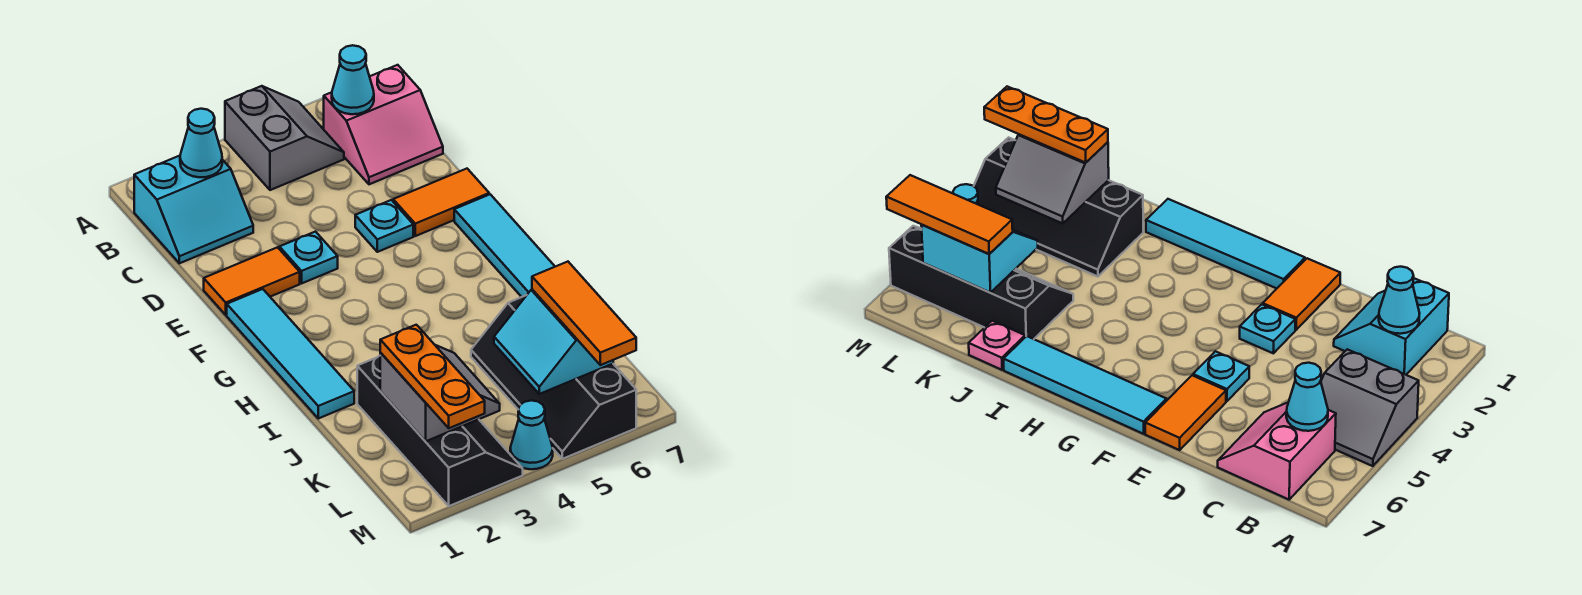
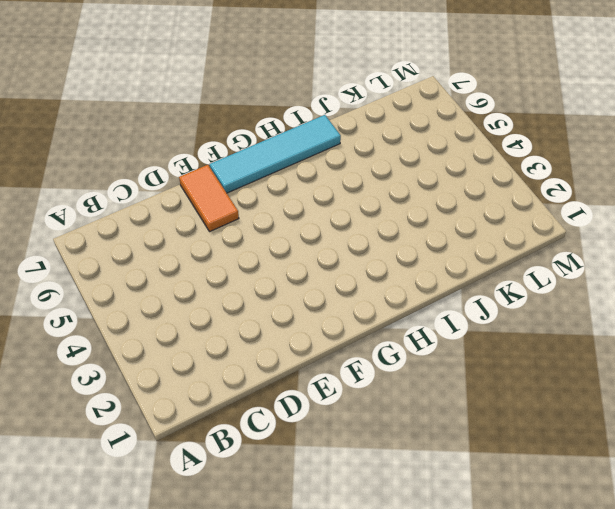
none -> grey slope A4:B5 level 1 top 4
none -> cyan slope B1:C2 level 1 top B
none -> pink slope B6:C7 level 1 top B

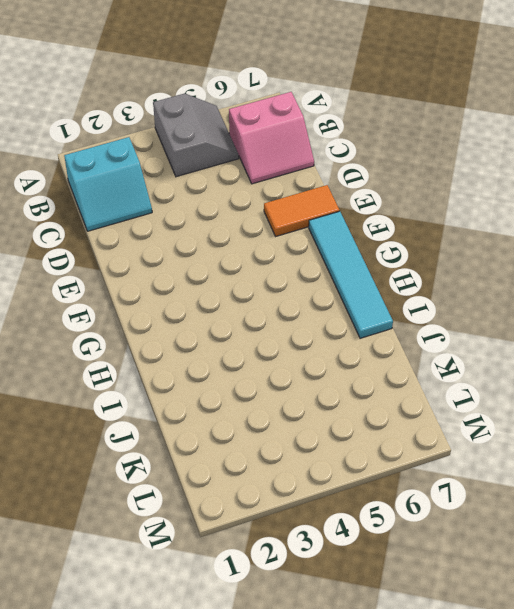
none -> orange tile E1:E2 level 1
none -> cyan plate E3 level 1
none -> cyan plate E5 level 1

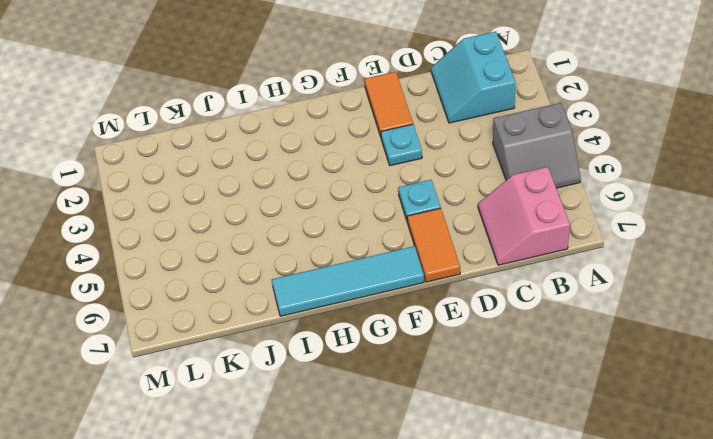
none -> cyan tile F1:I1 level 1
none -> black slope J2:M3 level 1 top 2
none -> black slope J5:M6 level 1 top 6

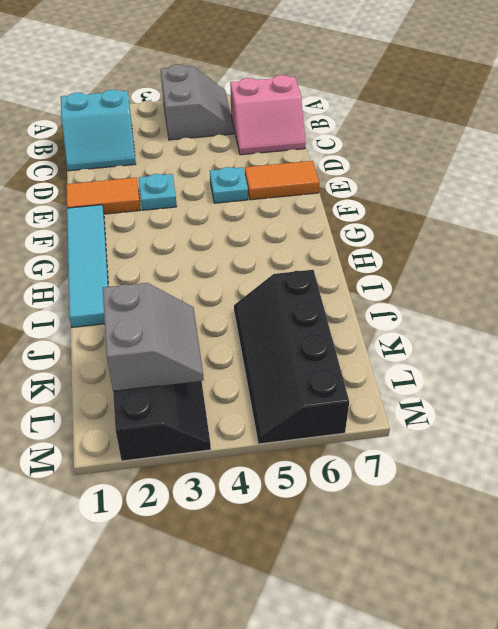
none -> cyan tile F7:I7 level 1
none -> pink plate J7 level 1
none -> cyan cone M4 level 1

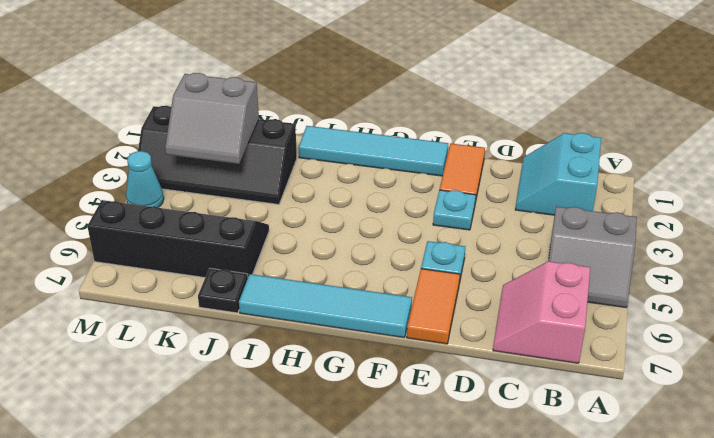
black plate J7 level 1 -> pink plate J7 level 1
none -> cyan cone B2 level 2
none -> cyan cone B6 level 2
none -> cyan slope K5:L6 level 2 top 6

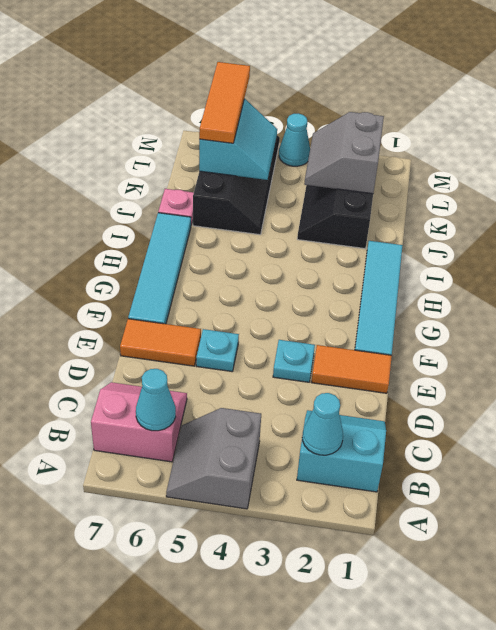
none -> orange plate K2:M2 level 3

